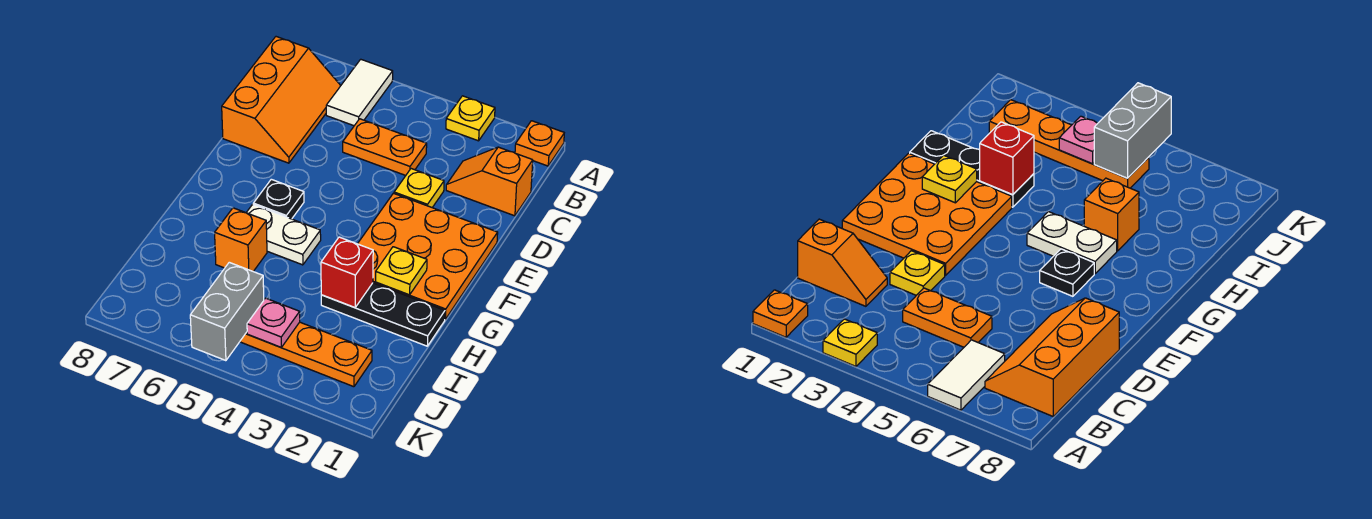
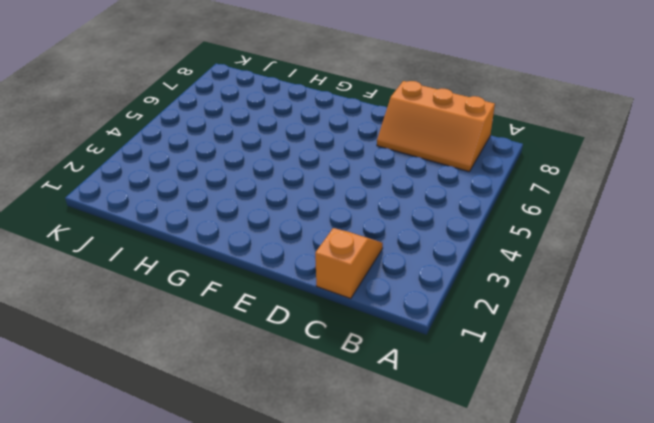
none -> orange plate A1 level 1
none -> yellow plate A3 level 1
none -> white tile A6:B6 level 1

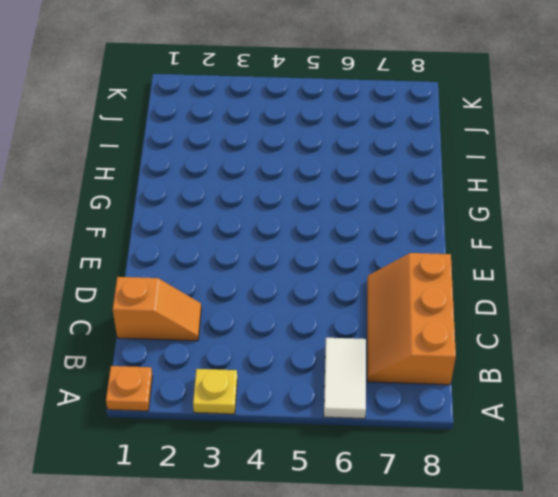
none -> orange plate C4:C5 level 1
none -> yellow plate D3 level 1
none -> orange plate E1:G3 level 1

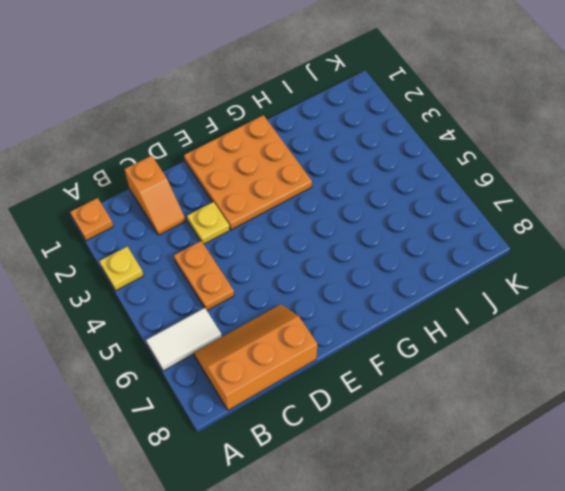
none -> black plate F6 level 1
none -> white plate G5:G6 level 1
none -> black plate H1:H3 level 1

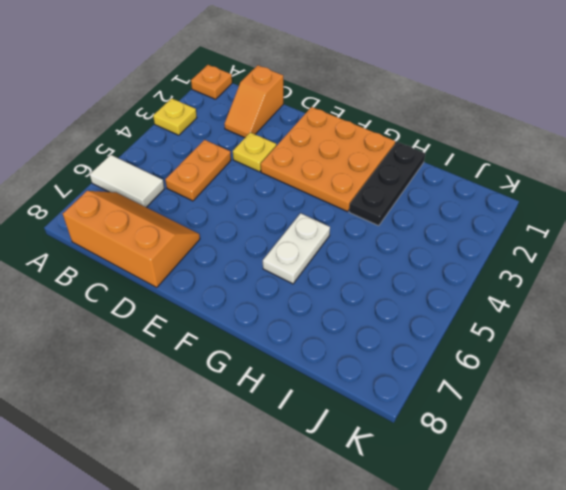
none -> black plate F6 level 1
none -> orange brick H6 level 1
none -> orange plate J2:J5 level 1

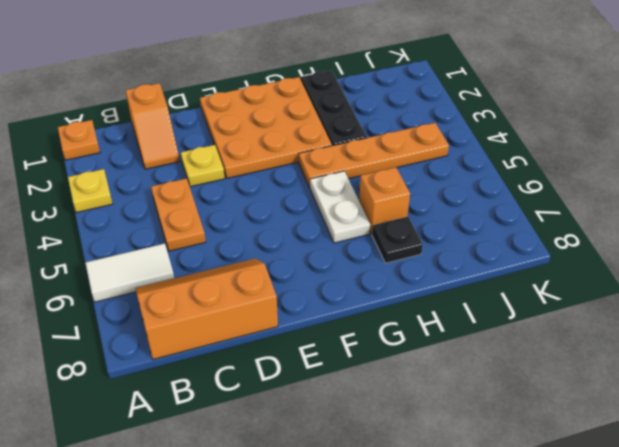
orange plate G4:J4 level 1 -> orange plate J2:J5 level 1
black plate H7 level 1 -> black plate F6 level 1
none -> yellow plate G2 level 2
none -> red brick H3 level 2
none -> pink plate J4 level 2

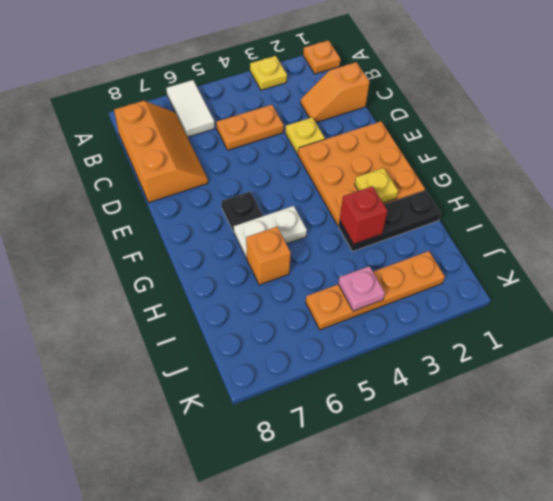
none -> grey brick J5:K5 level 2

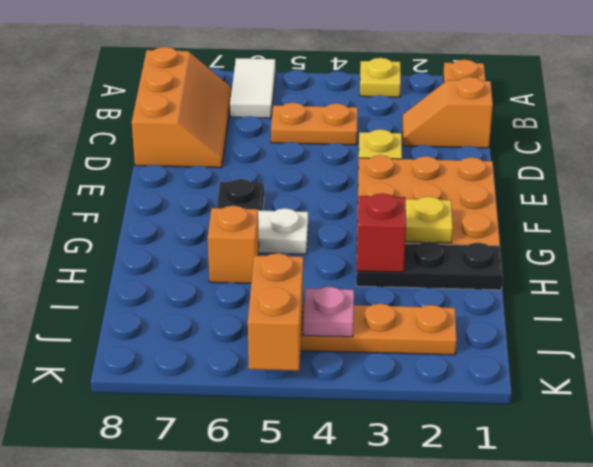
orange brick J5:K5 level 2 -> grey brick J5:K5 level 2

